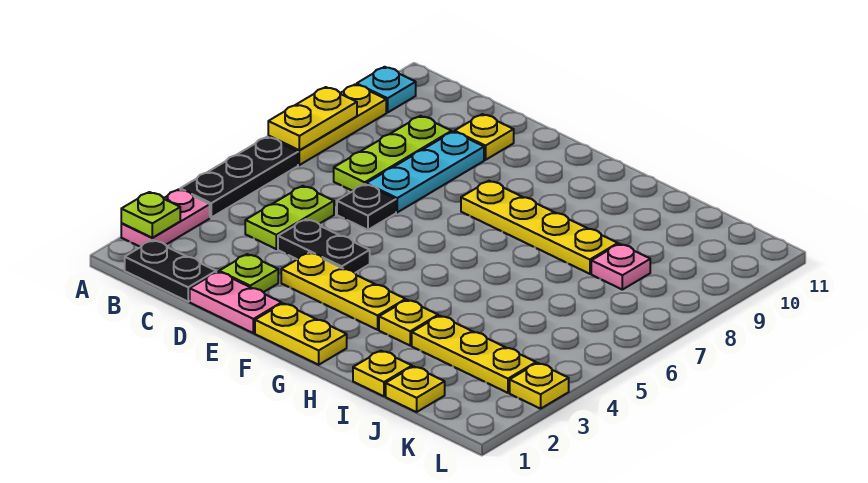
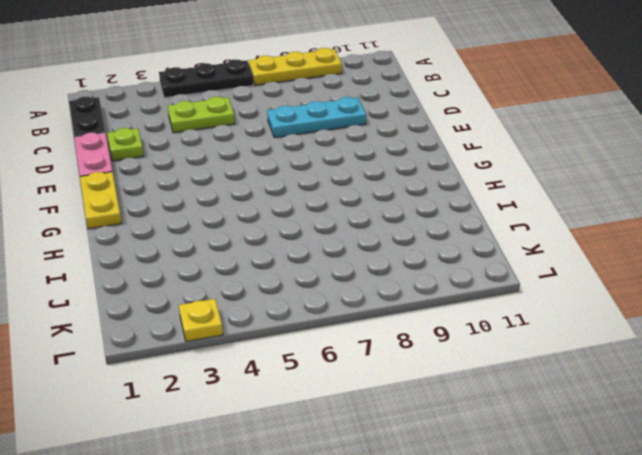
none -> pink plate A2:A3 level 1
none -> cyan plate A10 level 1
none -> lime plate C7:C9 level 1

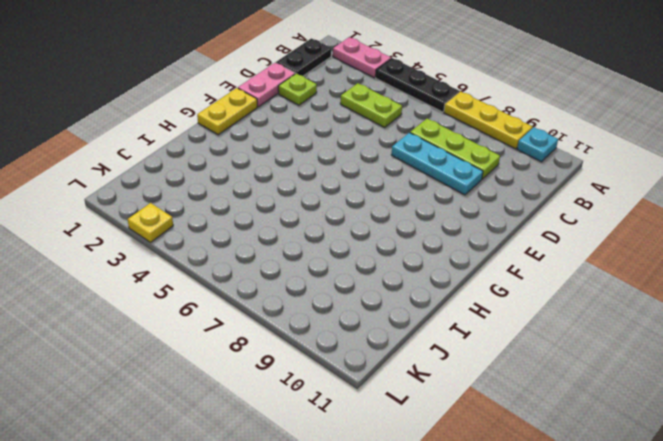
none -> black plate D4:E4 level 1
none -> black plate D6 level 1
none -> yellow plate D10 level 1

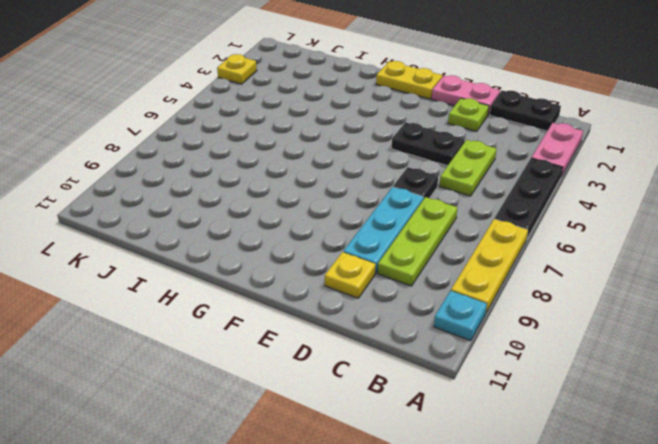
none -> yellow plate E3:G3 level 1
none -> yellow plate F8:I8 level 1
none -> yellow plate H3 level 1

